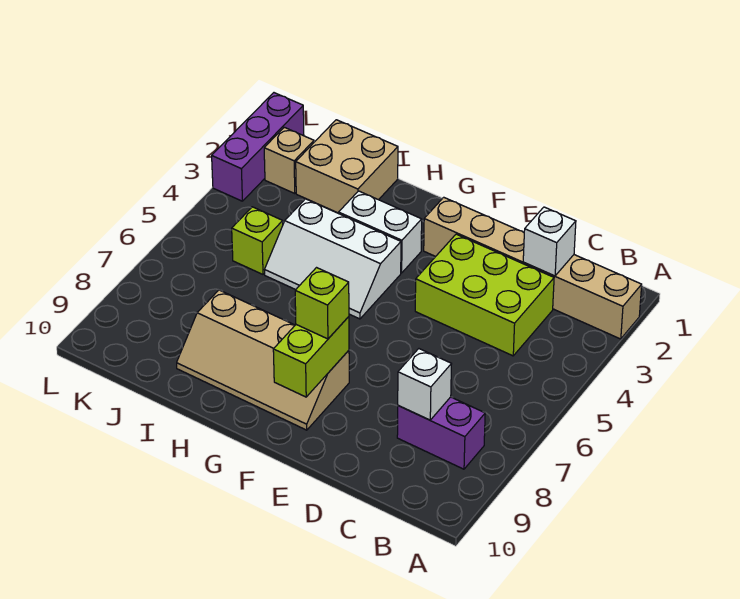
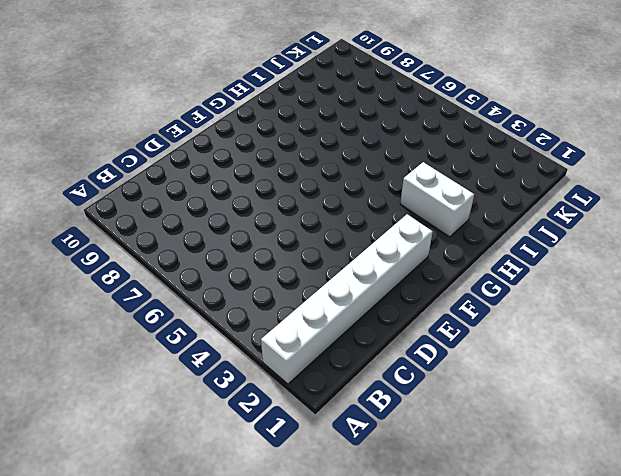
white brick A2:F2 level 1 -> tan brick A2:F2 level 1
white brick H2:H3 level 1 -> white brick G3:H3 level 1
none -> purple brick B8:C8 level 1
none -> lime brick C3:E4 level 1
none -> tan slope F8:I9 level 1 top 8

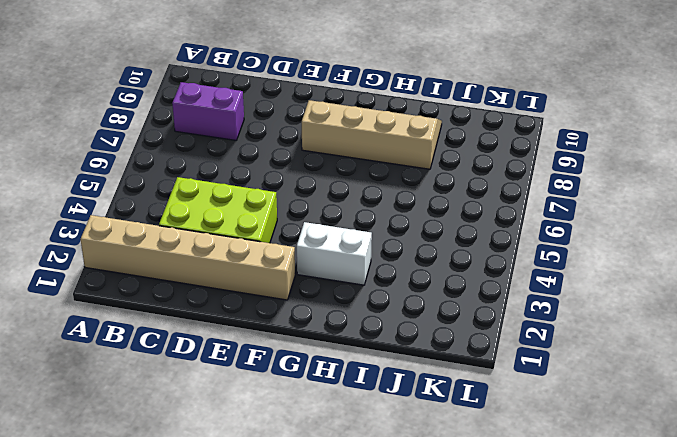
none -> white slope G4:I5 level 1 top 4
none -> tan brick I1:J2 level 1
none -> lime brick J5 level 1

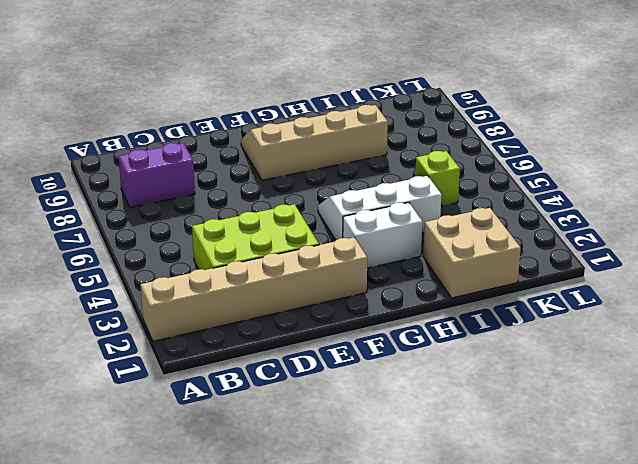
none -> tan brick K2 level 1
none -> purple brick L1:L3 level 1
none -> white brick C2 level 2

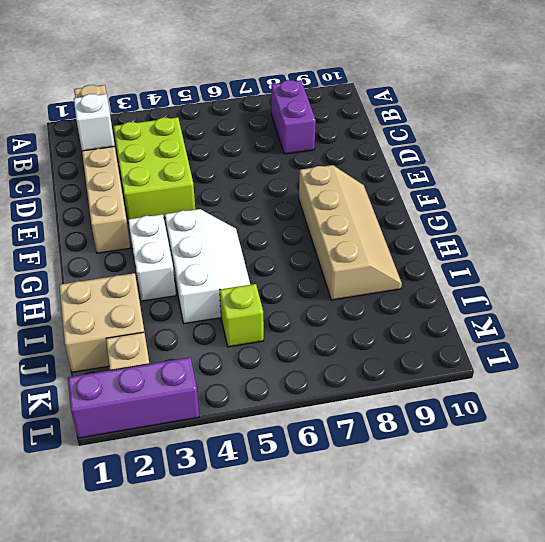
none -> white brick C8 level 2
none -> lime brick F8:F9 level 2
none -> lime brick F8 level 3

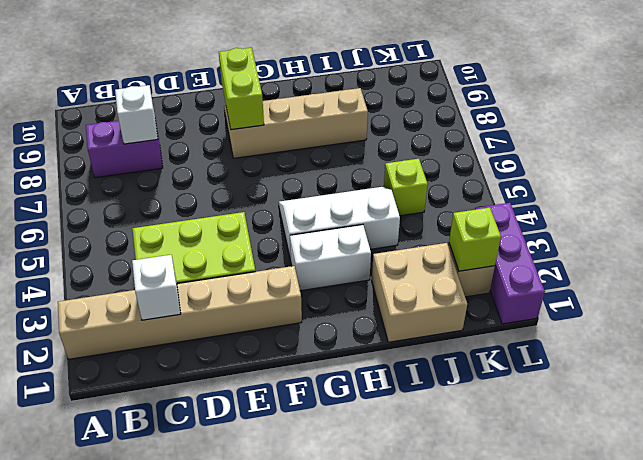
lime brick K2 level 2 -> lime brick F8 level 3

